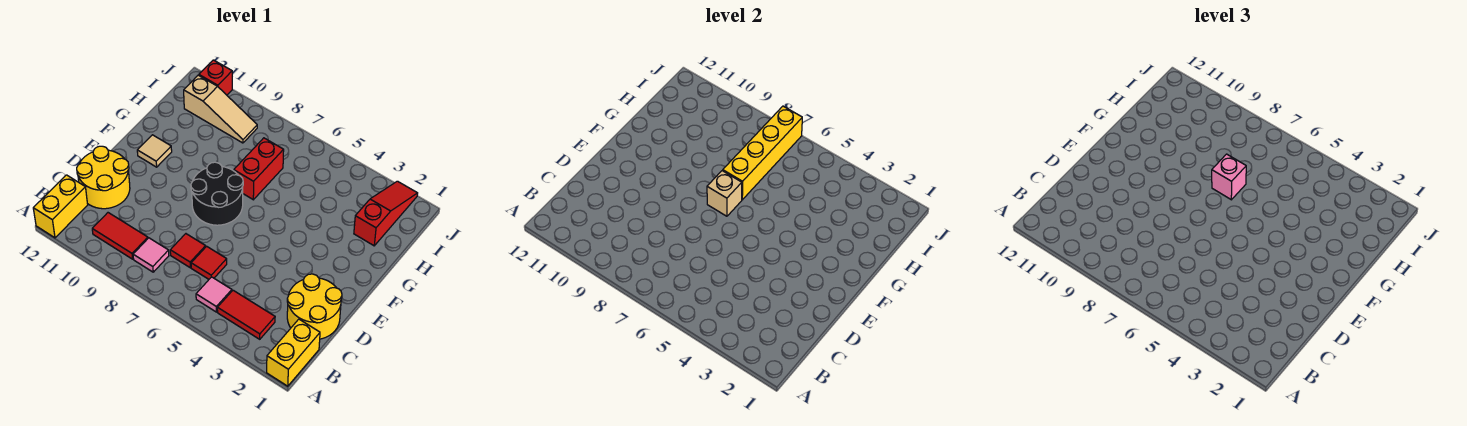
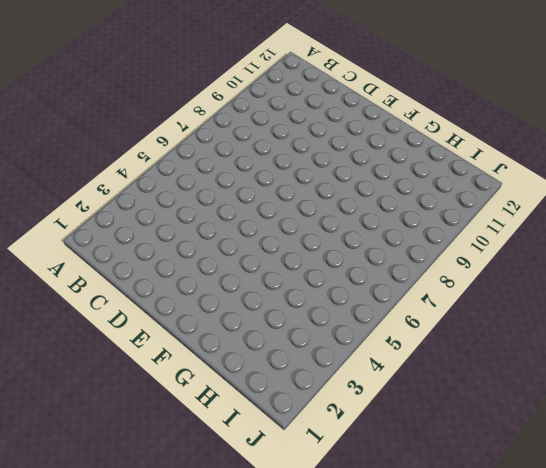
none -> yellow brick A1:B1 level 1
none -> yellow brick A12:B12 level 1
none -> red tile B3:B4 level 1

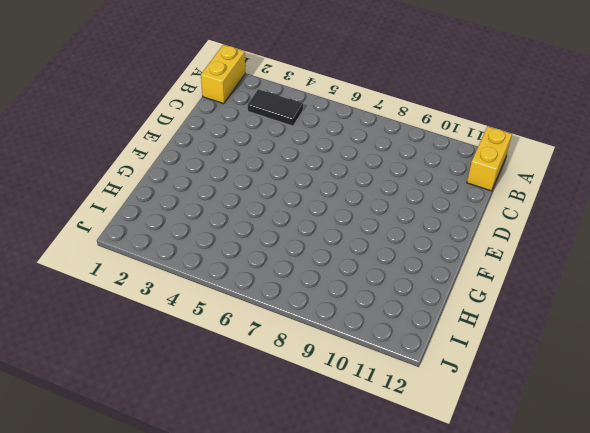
black tile B3:B4 level 1 -> red tile B3:B4 level 1
none -> pink tile B5 level 1
none -> pink tile B8 level 1
none -> red tile B9:B10 level 1

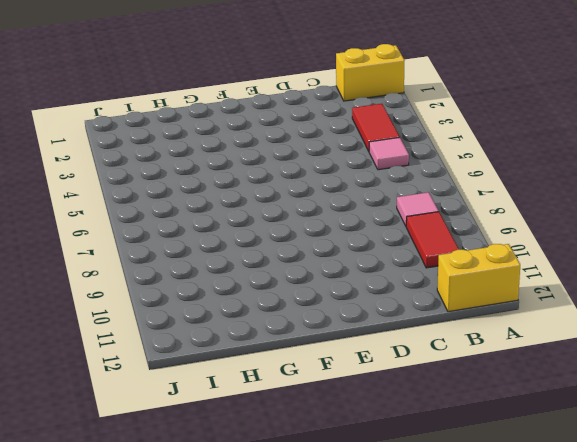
none -> yellow round brick C1:D2 level 1
none -> red tile C6 level 1
none -> red tile C7 level 1

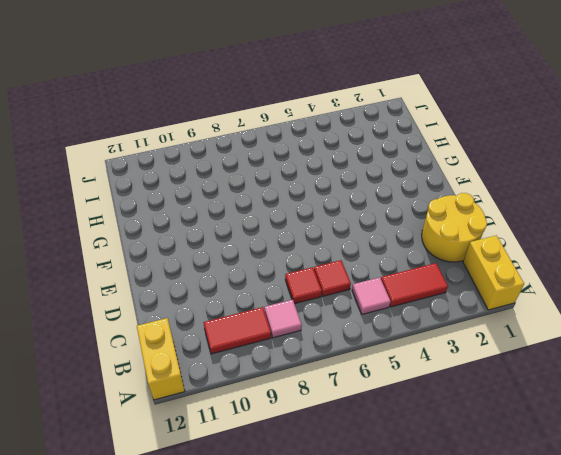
none -> yellow round brick C11:D12 level 1
none -> black round brick E7:F8 level 1
none -> tan tile F11 level 1

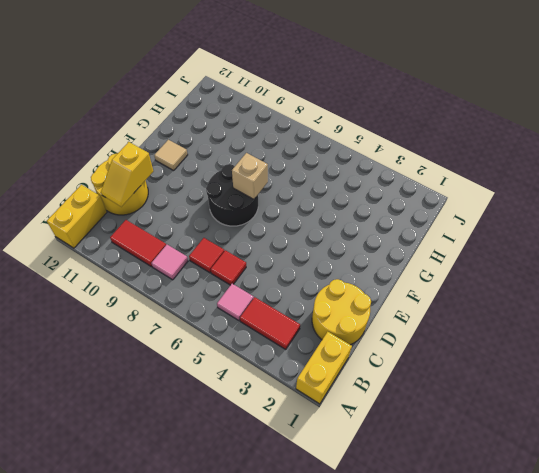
yellow slope C11:D11 level 2 top D -> none
none -> red brick G7:H7 level 1
none -> red slope H2:J2 level 1 top H
none -> tan slope I9:I11 level 1 top 11

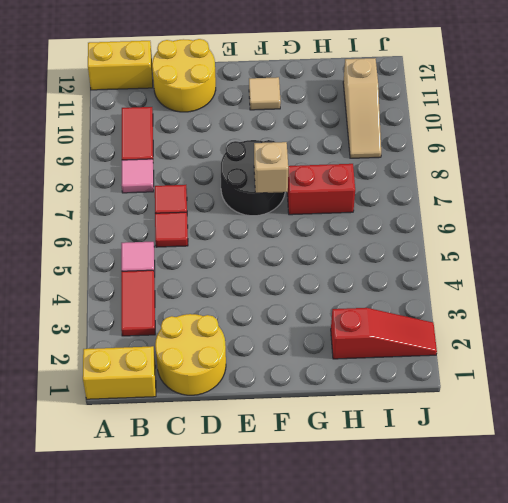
none -> red brick J11 level 1
none -> yellow brick G7:J7 level 2
none -> pink brick G7 level 3

